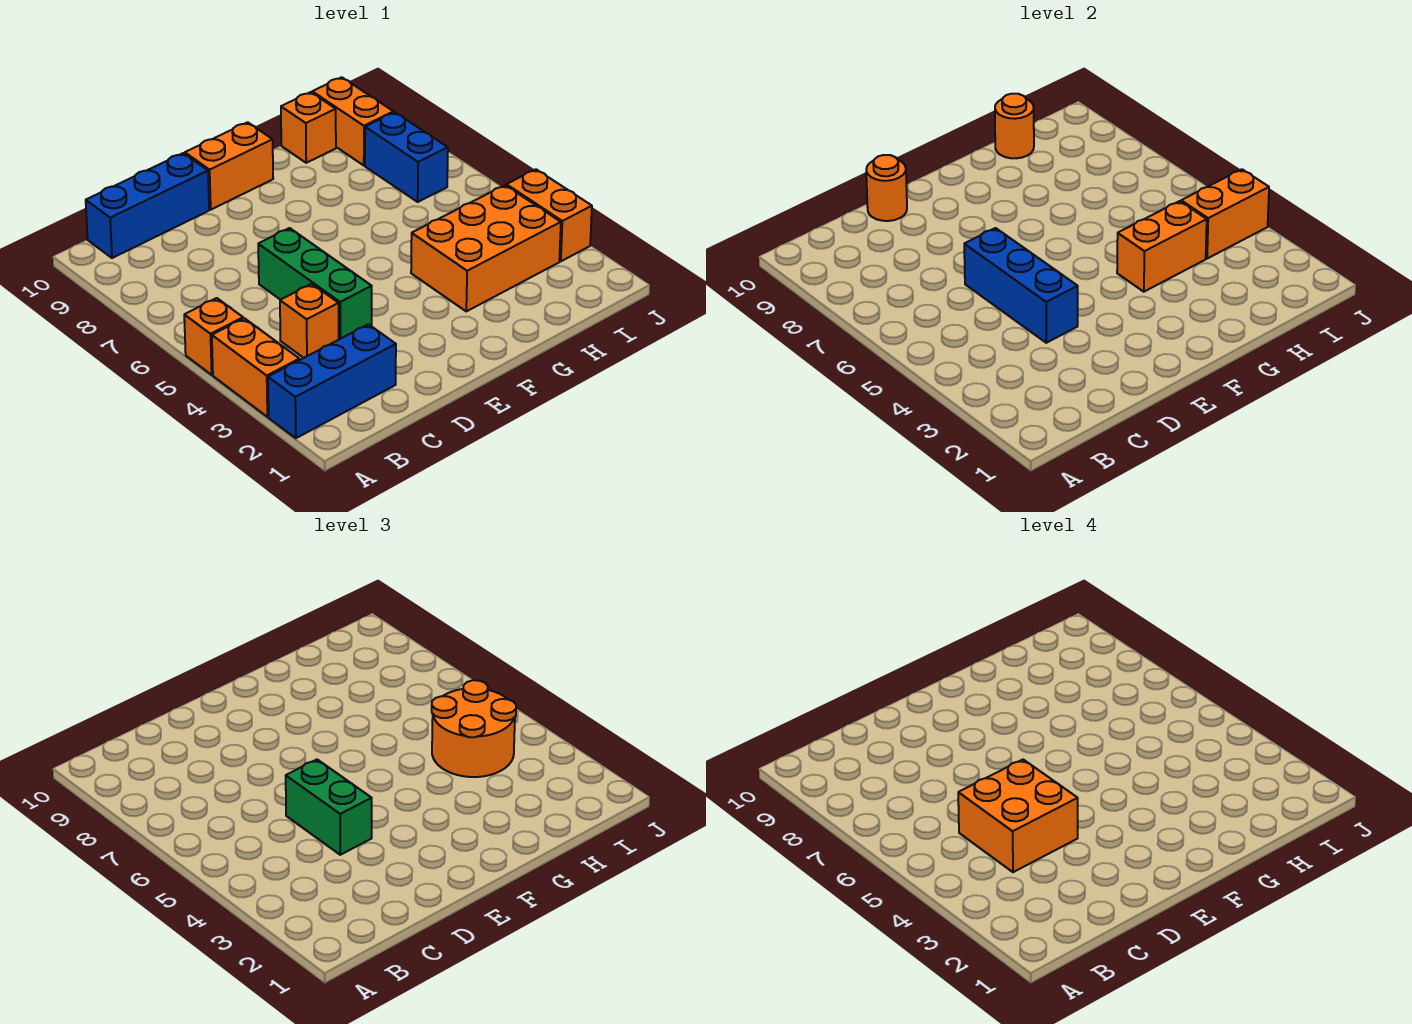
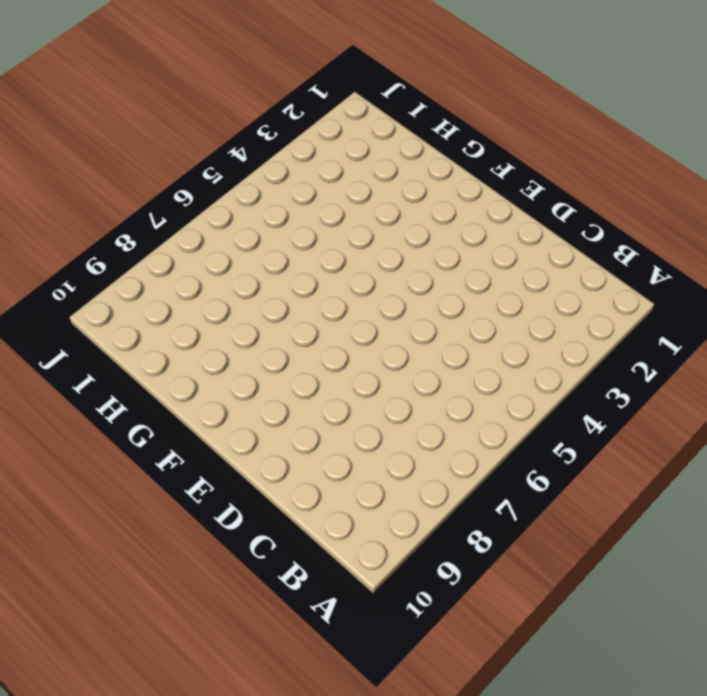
none -> blue brick A2:C2 level 1
none -> orange brick A3:A4 level 1
none -> orange brick A5 level 1

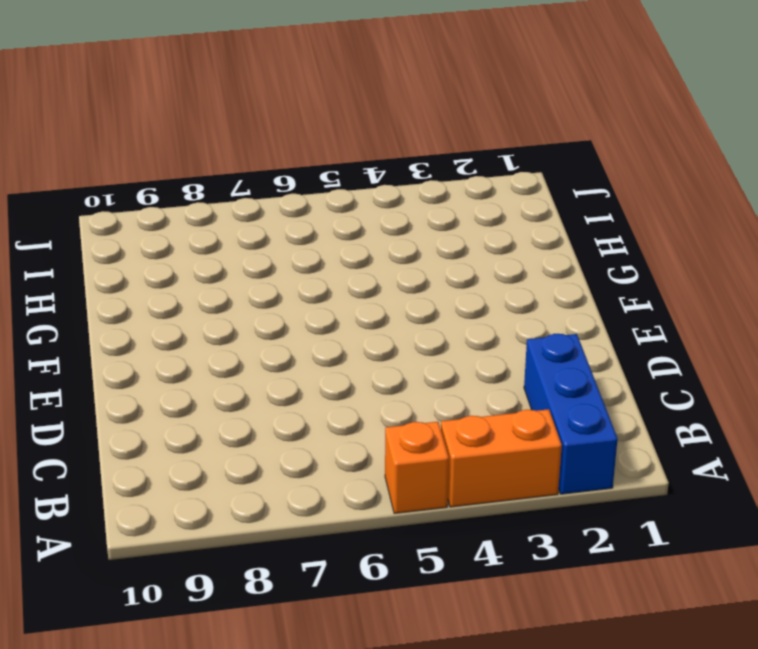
none -> blue brick B10:D10 level 1
none -> orange brick C4 level 1
none -> green brick D4:D6 level 1

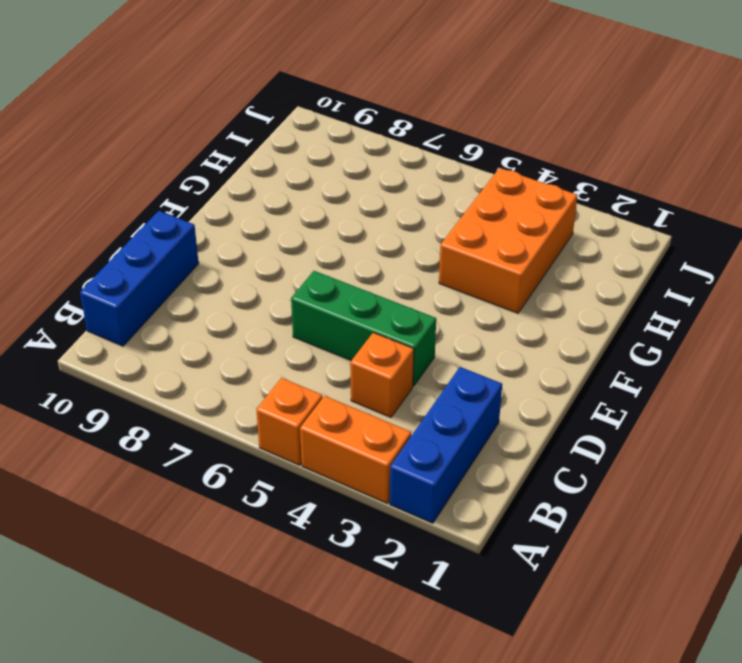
none -> orange brick E10:F10 level 1
none -> orange brick H10 level 1
none -> blue brick I7:I8 level 1

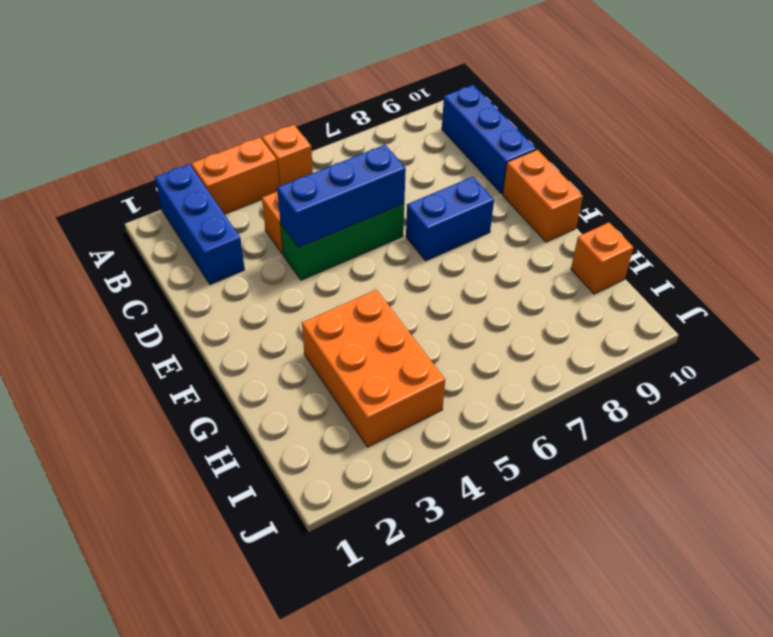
blue brick E7:E8 level 1 -> blue brick I7:I8 level 1
none -> orange brick I9:I10 level 1
none -> orange brick J3:J4 level 1
none -> orange round brick D10 level 2

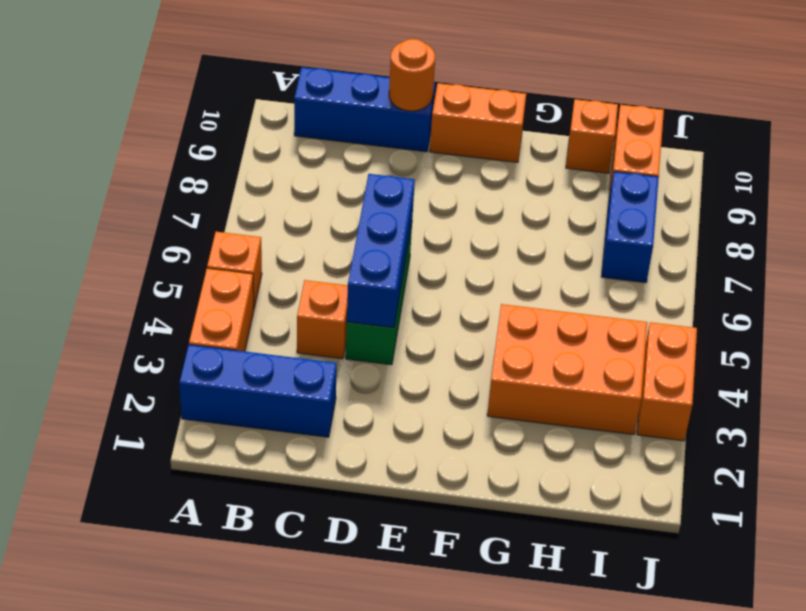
none -> orange brick G4:H4 level 2
none -> orange round brick H10 level 2
none -> orange brick I4:J4 level 2

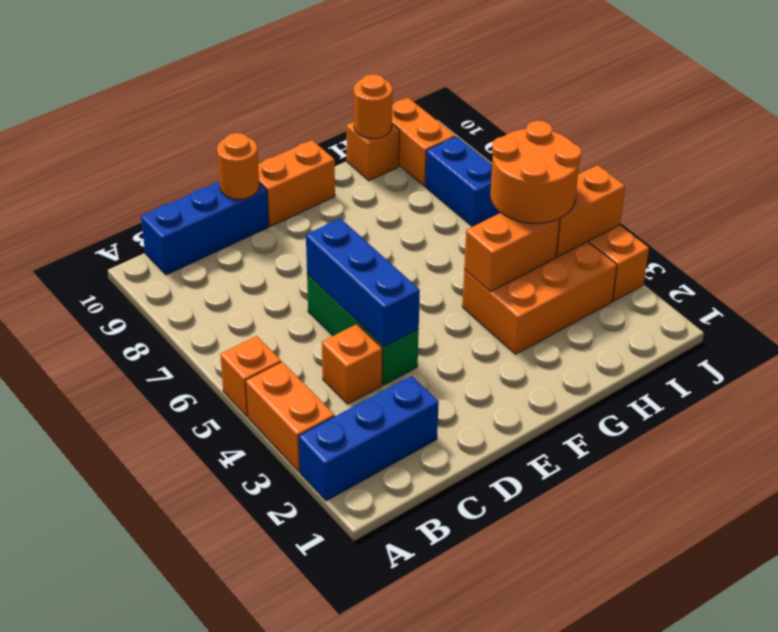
none -> green brick D4:D5 level 3
none -> orange brick C4:D5 level 4

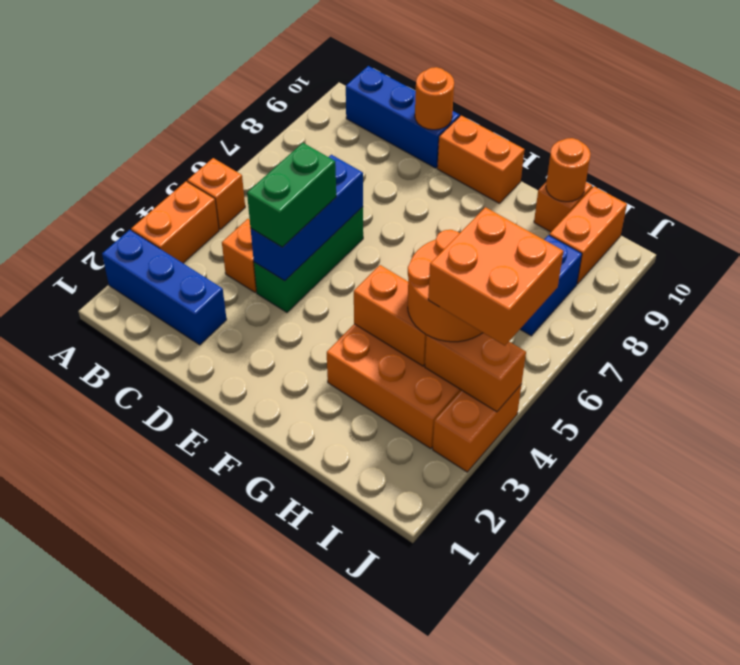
orange brick I4:J5 level 4 -> orange brick C4:D5 level 4

